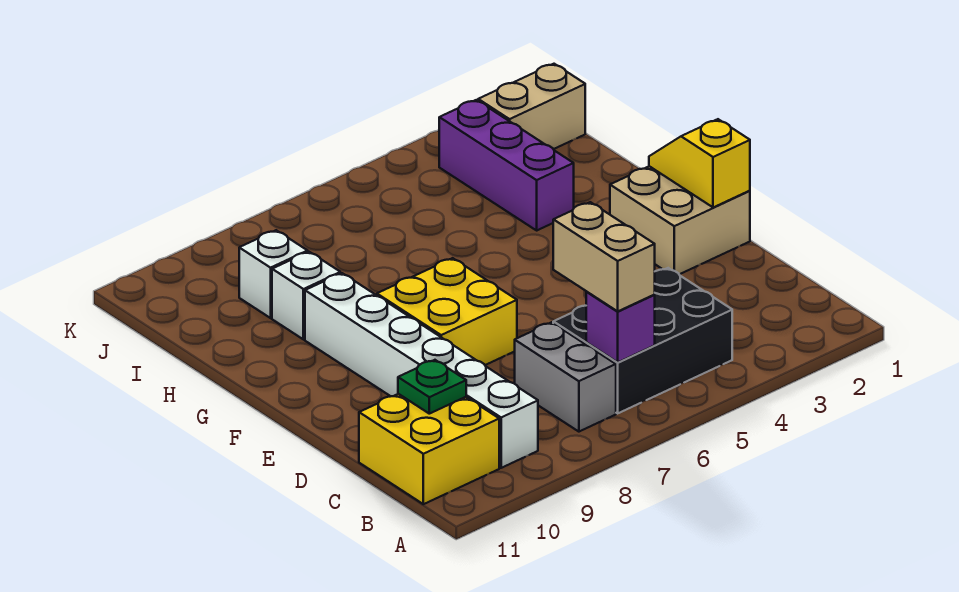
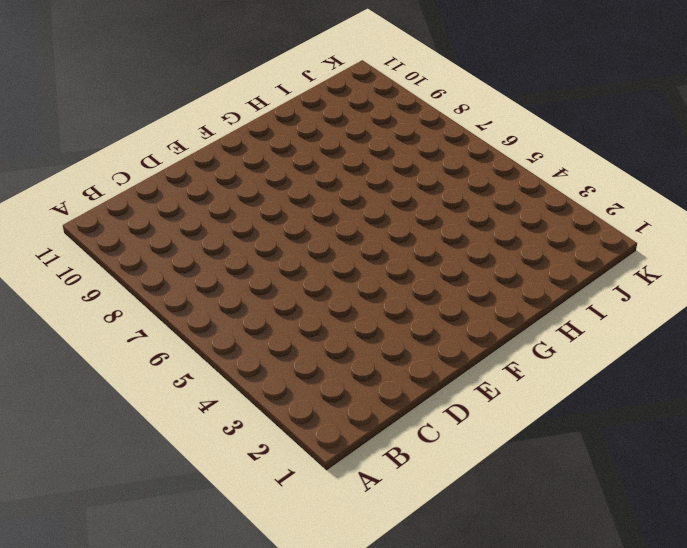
none -> black brick B4:C6 level 1
none -> grey brick B7:C7 level 1
none -> white brick B9:G9 level 1

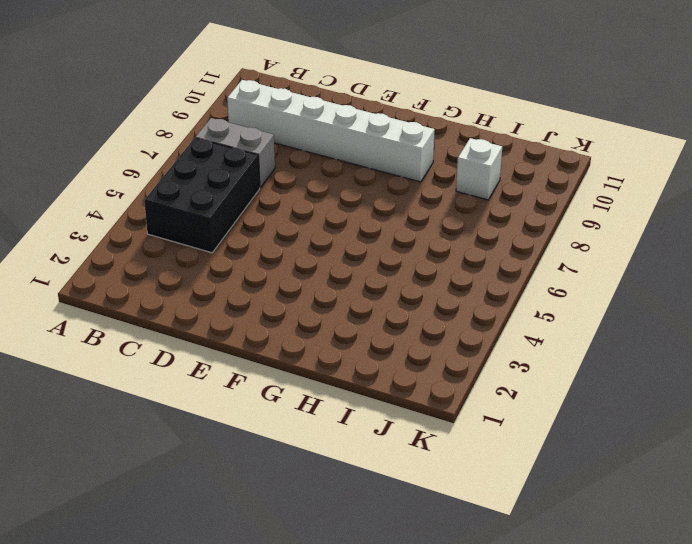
none -> yellow brick B10:C11 level 1
none -> tan brick E1:F2 level 1
none -> yellow brick E7:F8 level 1

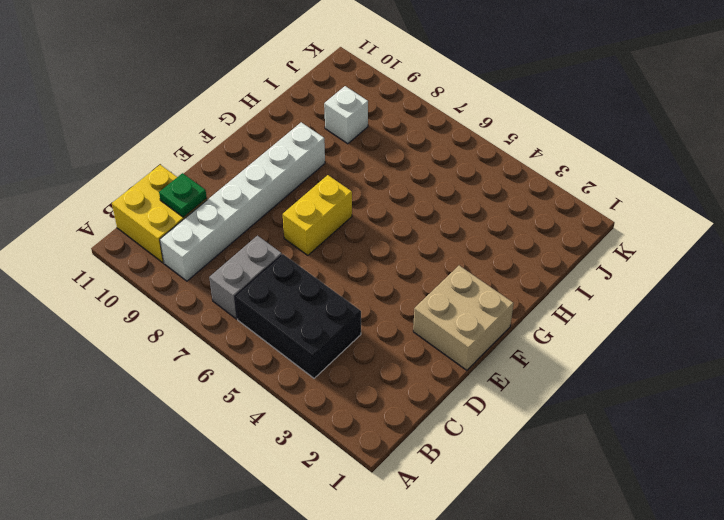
yellow brick E7:F7 level 1 -> yellow brick E7:F8 level 1
none -> purple brick H3:J3 level 1
none -> white brick H9 level 1
none -> tan brick J1:J2 level 1

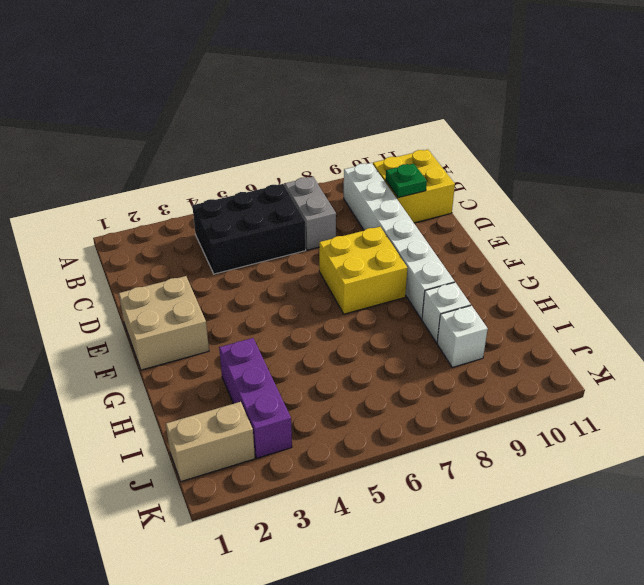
none -> purple brick B6 level 2
none -> yellow slope E1:F1 level 2 top E
none -> tan brick B6:C6 level 3

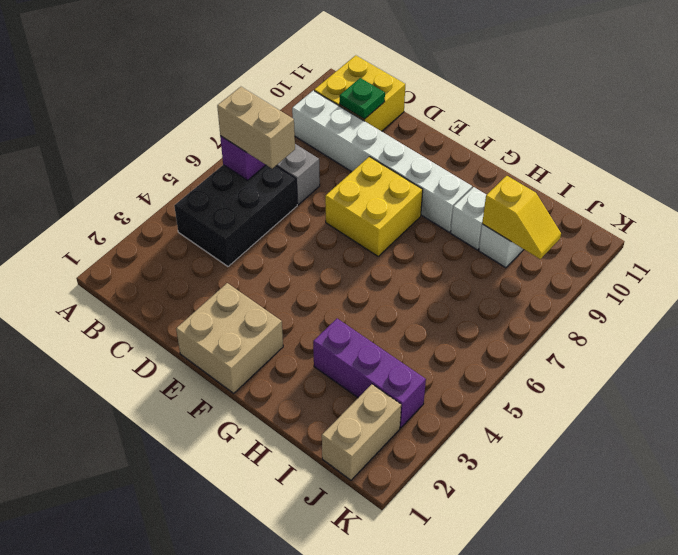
yellow slope I9:J9 level 2 top I -> yellow slope E1:F1 level 2 top E

